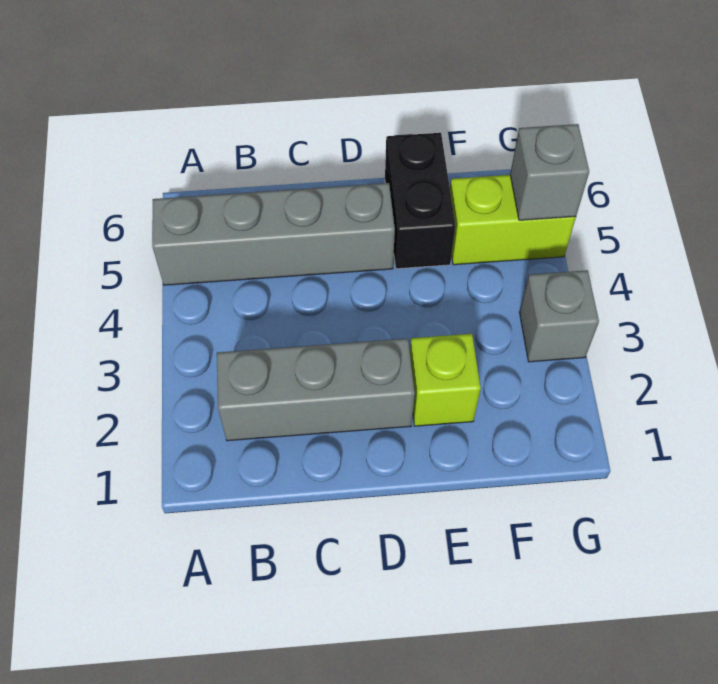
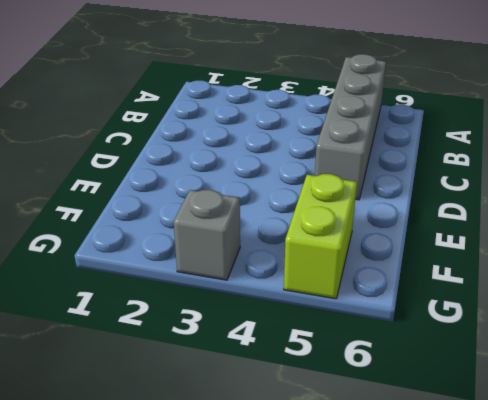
none -> grey brick B2:D2 level 1
none -> lime brick E2 level 1

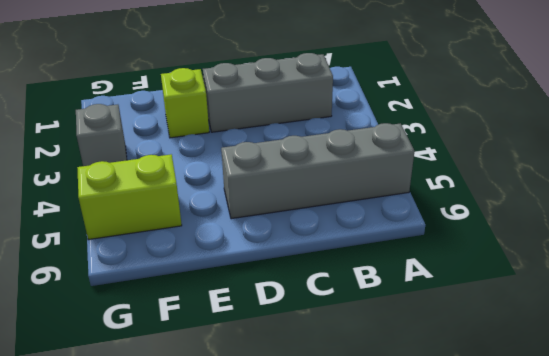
none -> black brick E5:E6 level 1
none -> grey brick G5 level 2

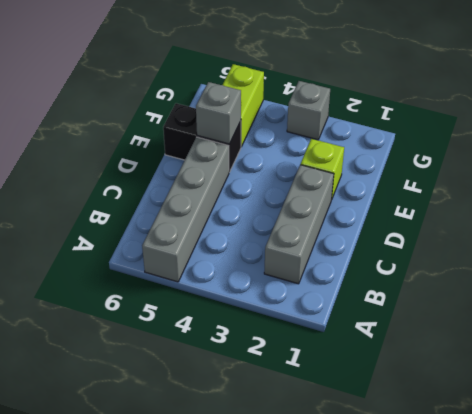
grey brick E5 level 2 -> grey brick G5 level 2

